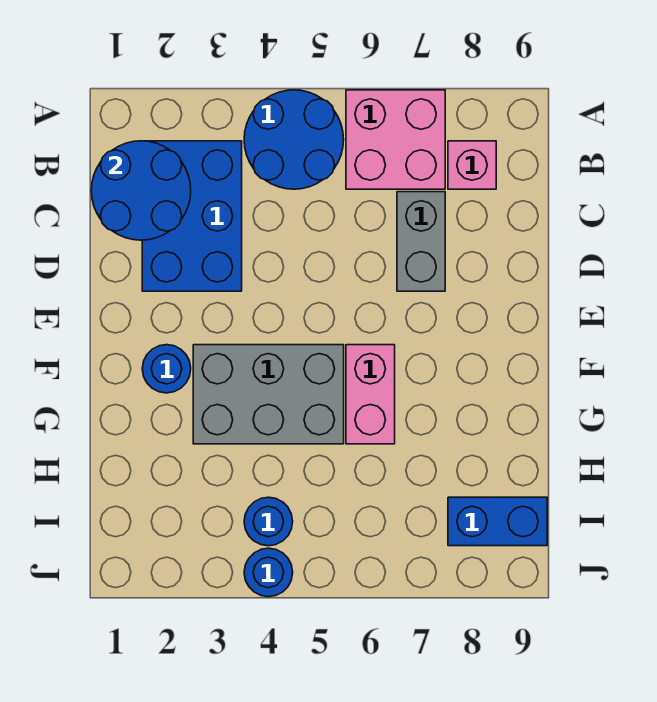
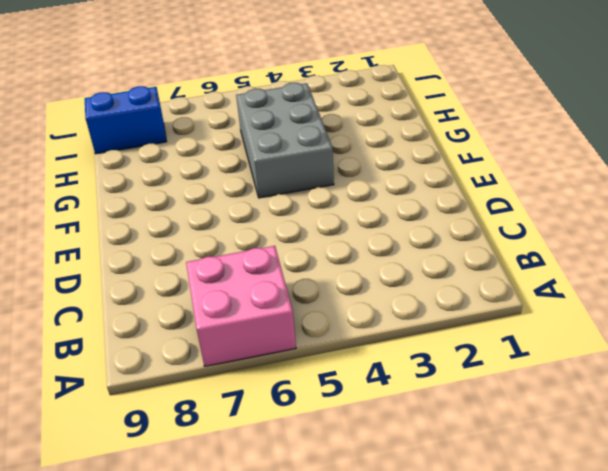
grey brick F4:H5 level 1 -> grey brick F3:G5 level 1
none -> blue round brick A4:B5 level 1
none -> blue brick B2:D3 level 1
none -> pink brick B8 level 1

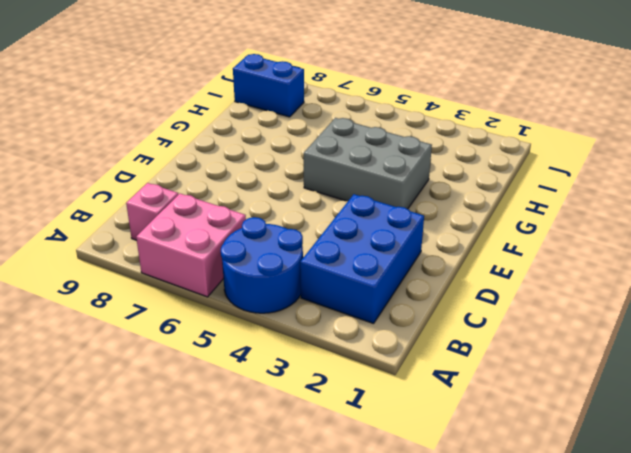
none -> grey brick C7:D7 level 1
none -> blue round brick F2 level 1
none -> pink brick F6:G6 level 1

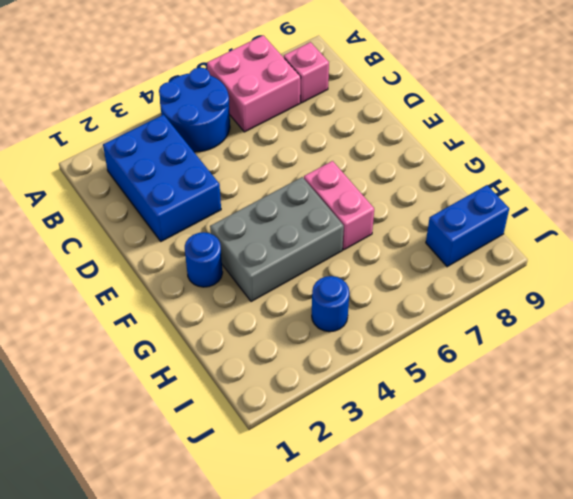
none -> grey brick C7:D7 level 1
none -> blue round brick J4 level 1
none -> blue round brick B1:C2 level 2

